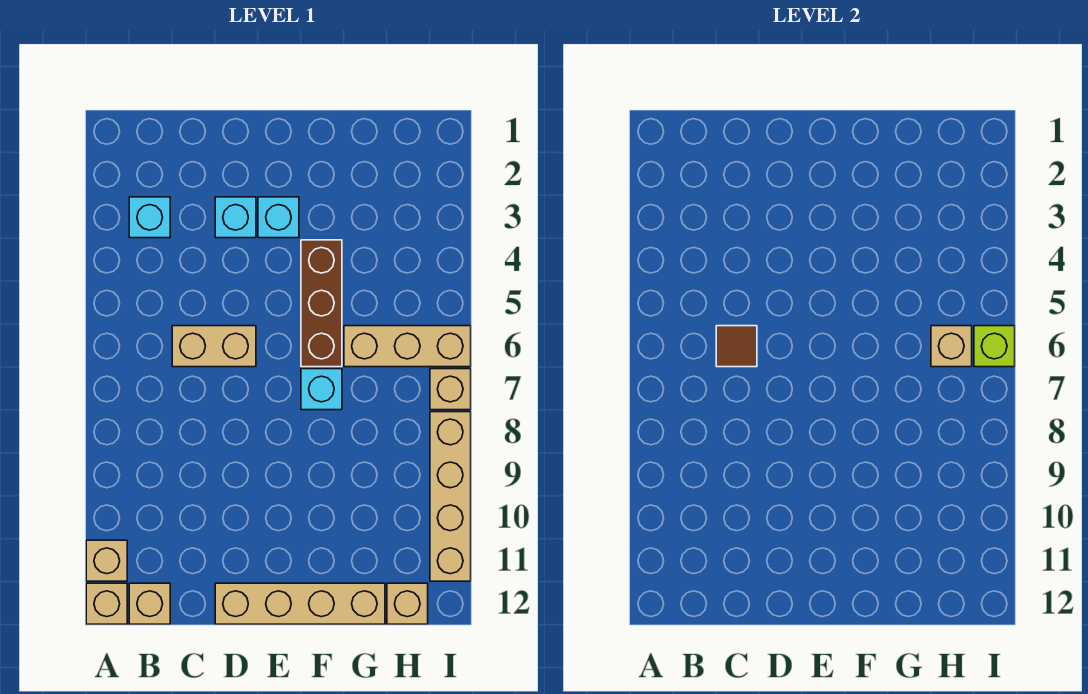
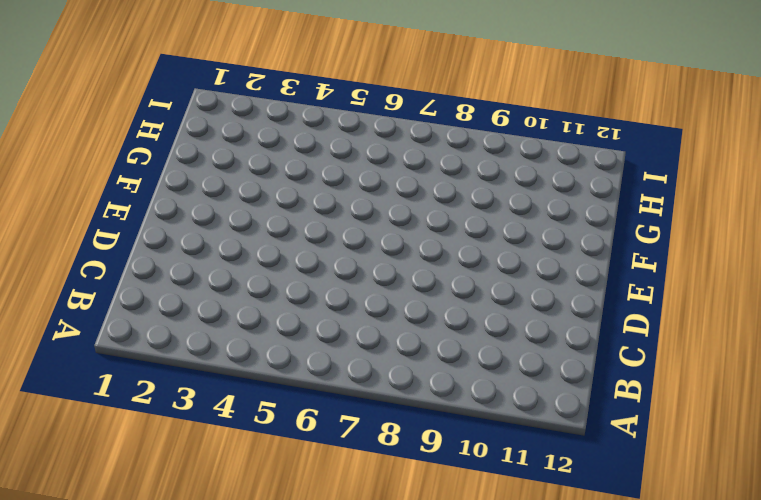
none -> tan brick A11 level 1
none -> tan brick A12 level 1
none -> cyan brick B3 level 1

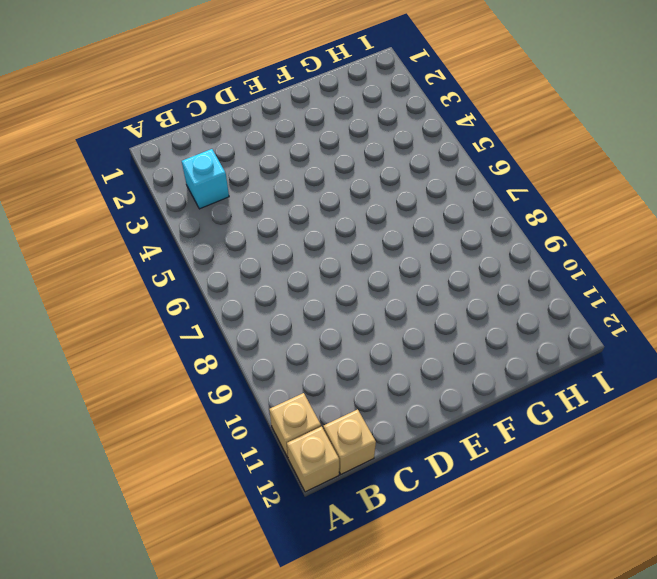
none -> tan brick C6:D6 level 1
none -> cyan brick D3 level 1
none -> tan brick D12:G12 level 1

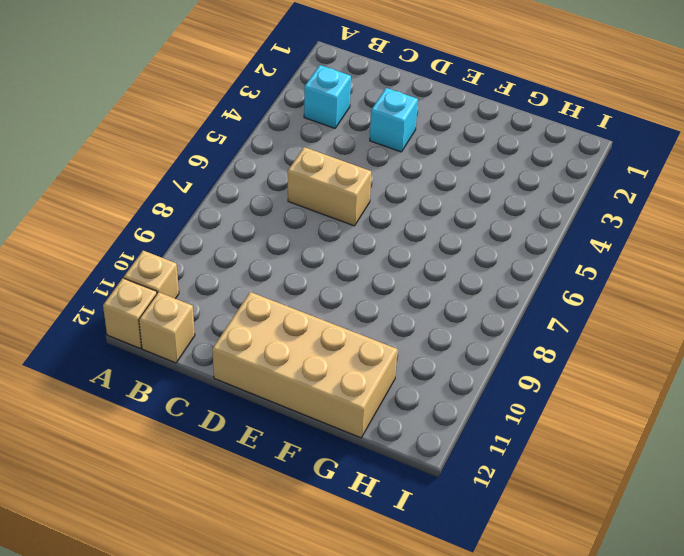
tan brick D11:G12 level 1 -> tan brick D12:G12 level 1
none -> cyan brick E3 level 1
none -> brown brick F4:F6 level 1
none -> cyan brick F7 level 1

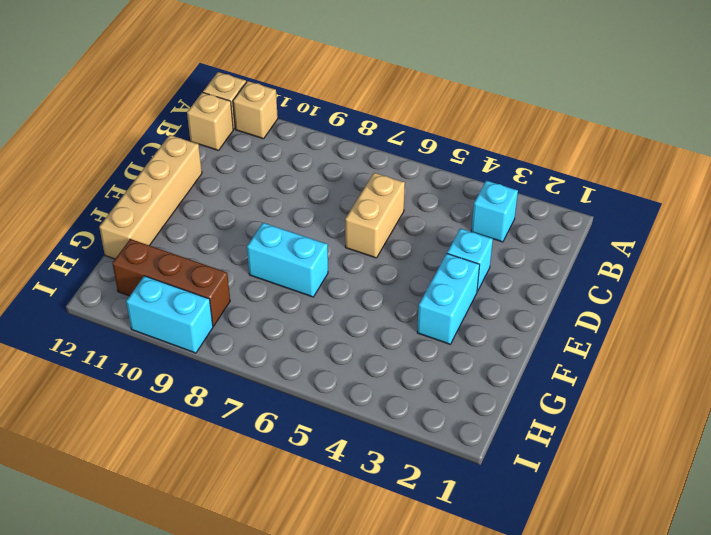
cyan brick E3:F3 level 1 -> cyan brick E3 level 1
cyan brick F7:F8 level 1 -> cyan brick F7 level 1
brown brick H9:H11 level 1 -> brown brick F4:F6 level 1
cyan brick I9:I10 level 1 -> tan brick I8:I11 level 1
none -> tan brick G6:I6 level 1
none -> tan brick H12 level 1
none -> tan brick I7 level 1

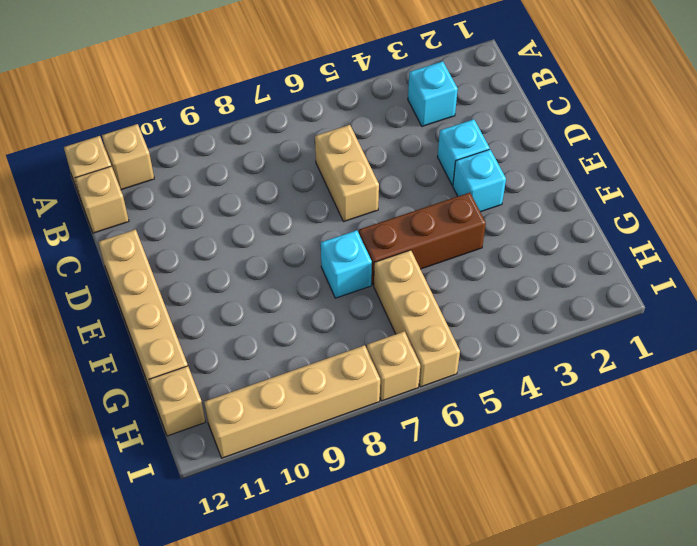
none -> brown tile C6 level 2
none -> tan brick H6 level 2
none -> lime brick I6 level 2

